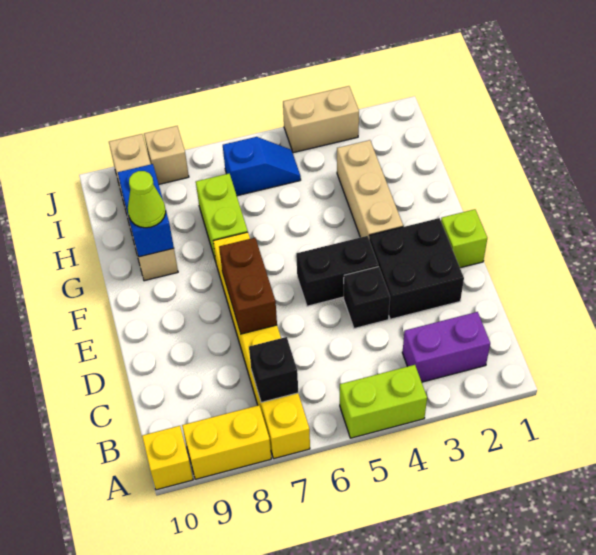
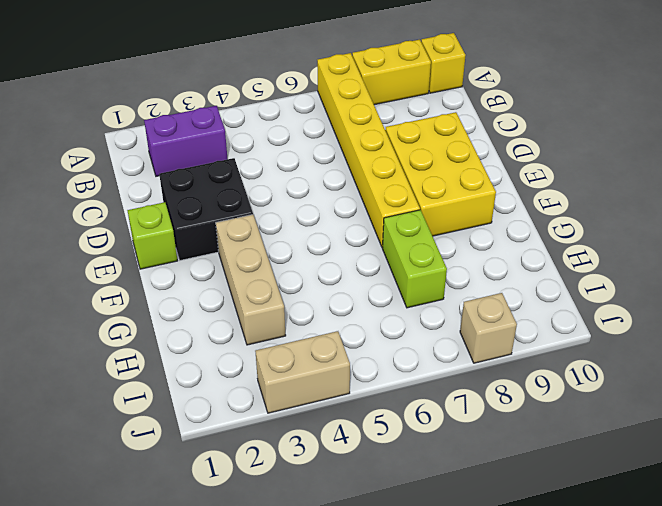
yellow brick D8:F9 level 1 -> none
none -> lime brick A4:A5 level 1
none -> black brick D4 level 1
none -> black brick E4:E5 level 1

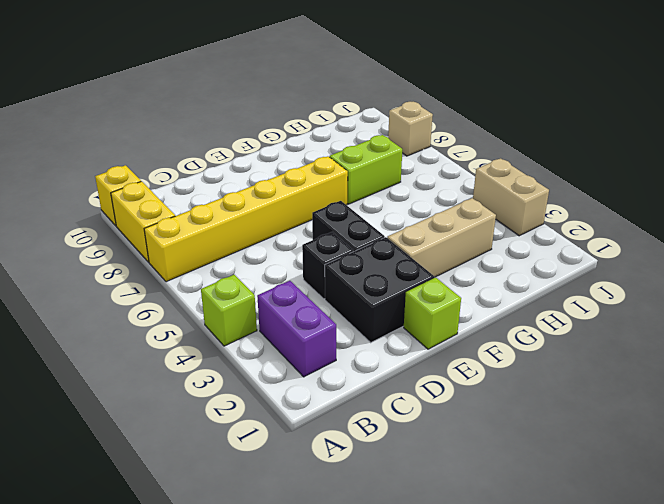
lime brick A4 level 1 -> lime brick A4:A5 level 1
none -> tan brick G9:J9 level 1
none -> blue slope I5:I6 level 1 top 6
none -> black brick B7 level 2

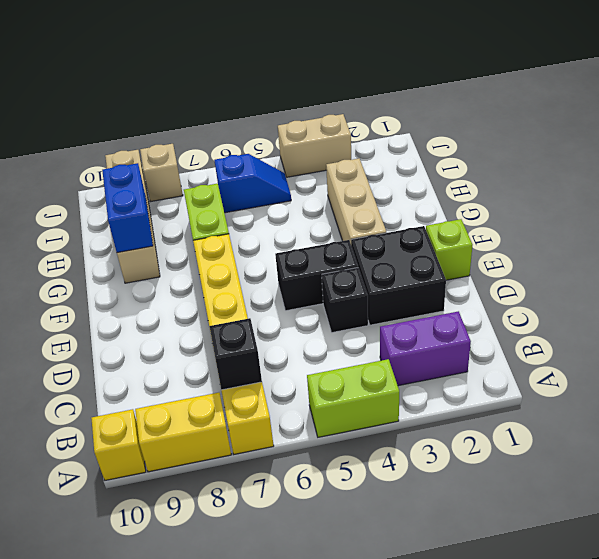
none -> brown brick D7:E7 level 2
none -> lime cone G9 level 3

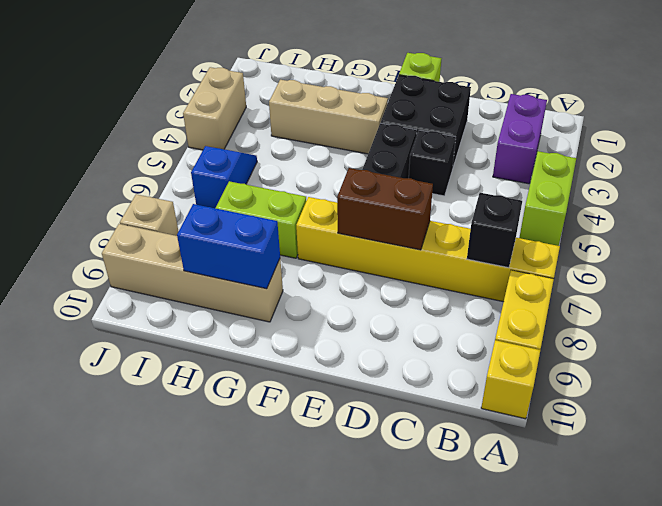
none -> lime cone G9 level 3

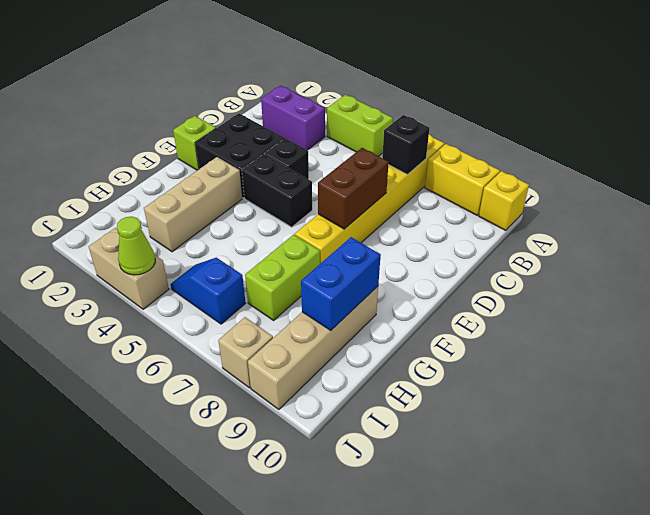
lime cone J4 level 2 -> lime cone G9 level 3

